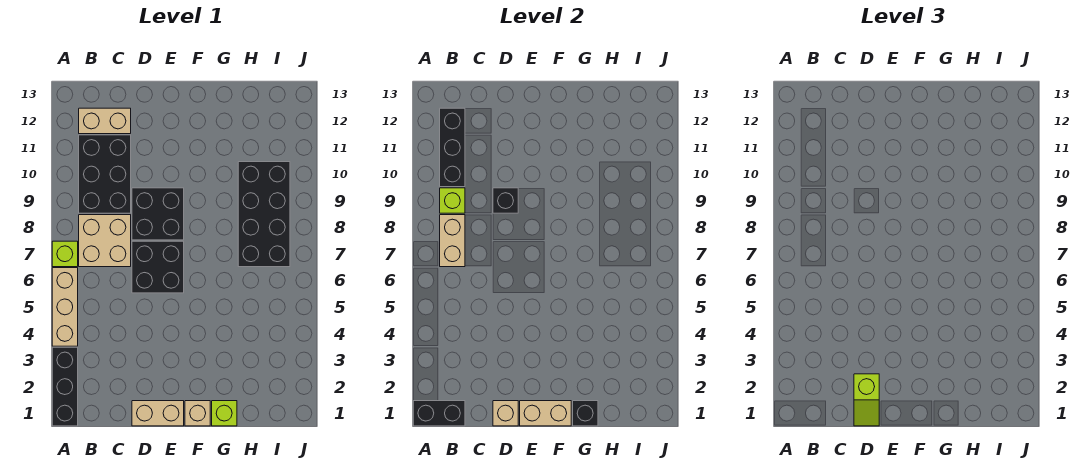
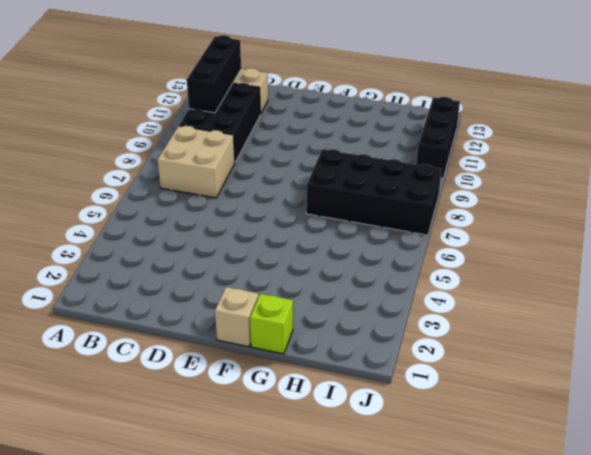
black brick G7:J8 level 1 -> black brick H7:I10 level 1
black brick J10:J12 level 1 -> black brick A1:A3 level 1
none -> tan brick A4:A6 level 1
none -> lime brick A7 level 1
none -> tan brick D1:E1 level 1

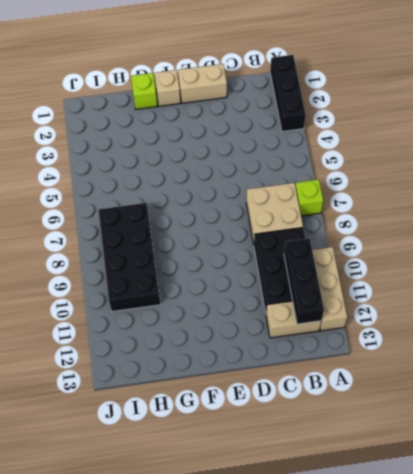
tan brick A10:A12 level 1 -> tan brick A4:A6 level 1
none -> black brick D6:E7 level 1
none -> black brick D8:E9 level 1
none -> black brick A1:B1 level 2

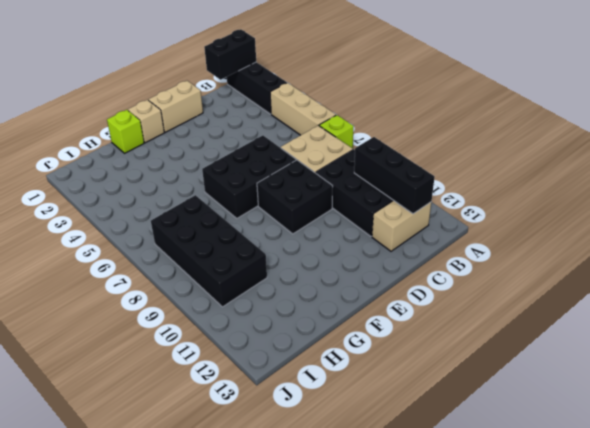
black brick D6:F7 level 1 -> black brick D6:E7 level 1
none -> tan brick B7:B8 level 2
none -> lime brick B9 level 2
none -> tan brick D1 level 2

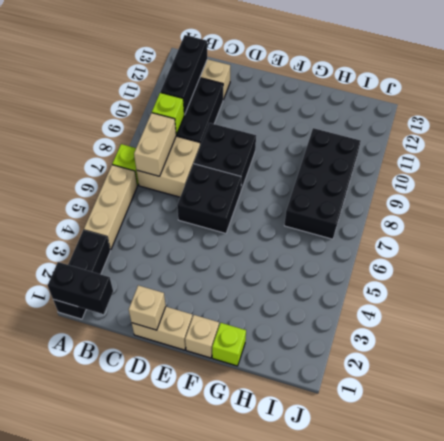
none -> black brick D9 level 2
none -> tan brick E1:F1 level 2
none -> black brick G1 level 2

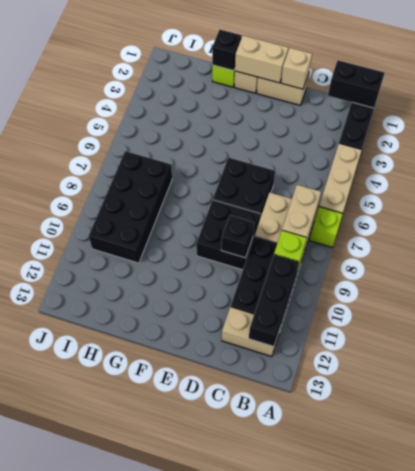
none -> lime slope D1:D2 level 3 top 2

